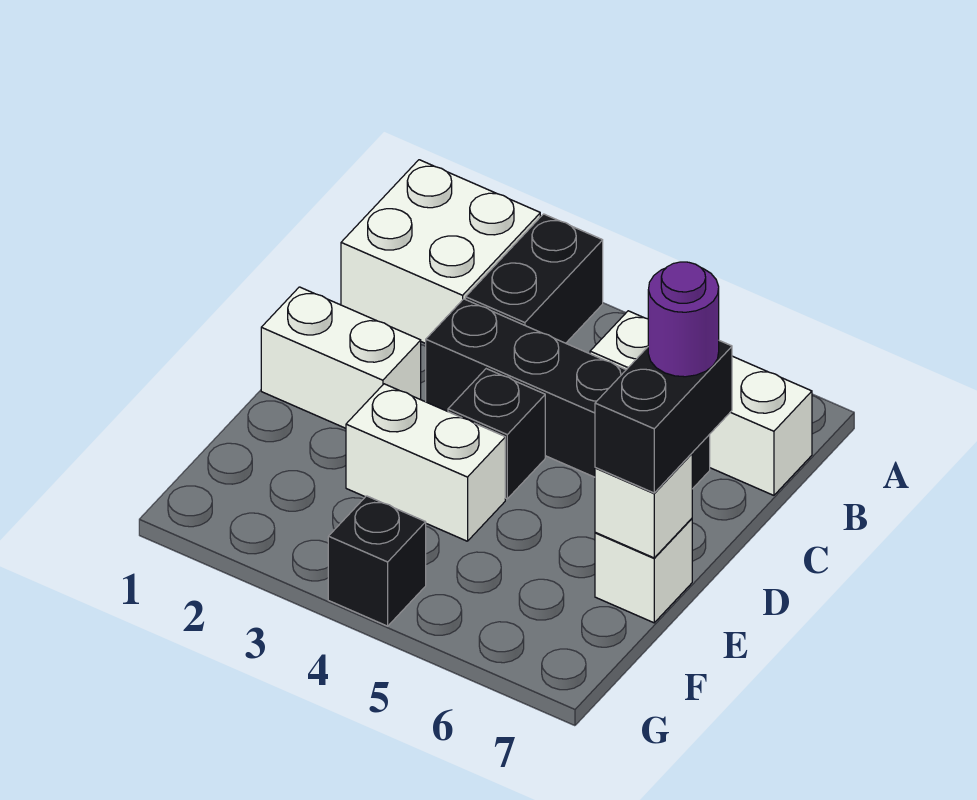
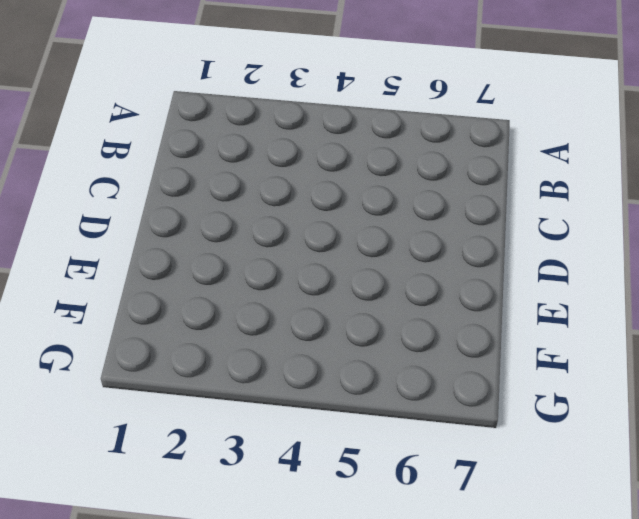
none -> white brick A1:B2 level 1
none -> black brick A3:B3 level 1
none -> white brick B5:B7 level 1

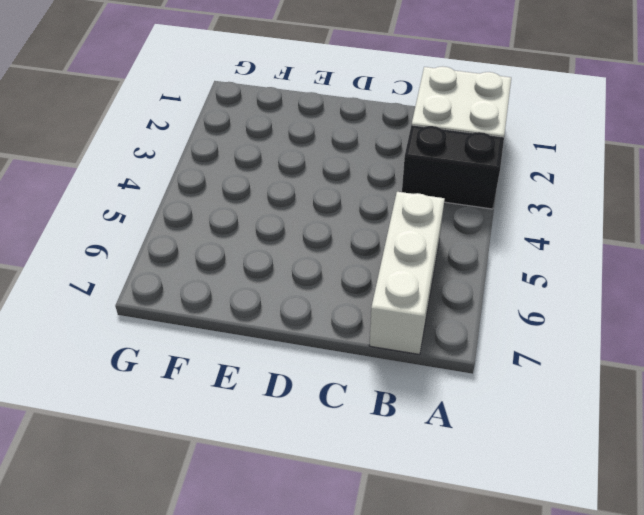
none -> black brick C3:C6 level 1
none -> white brick D1:D2 level 1
none -> black brick D4 level 1

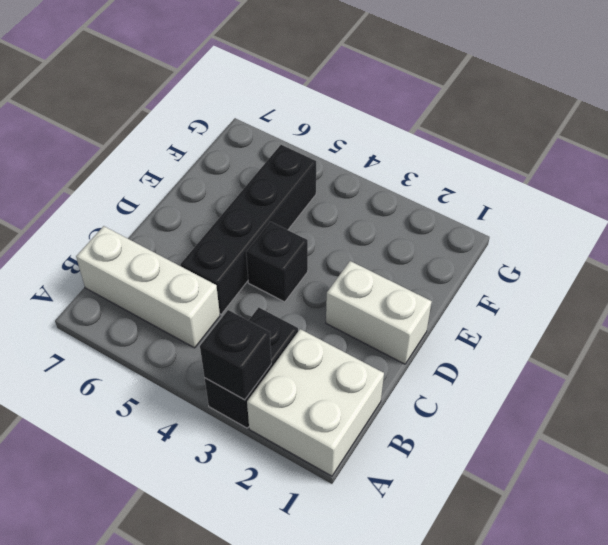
black brick A3 level 2 -> black brick G4 level 1
black brick C5:F5 level 1 -> black brick C3:C6 level 1
none -> white brick E3:E4 level 1
none -> white brick E7 level 1
none -> white brick E7 level 2

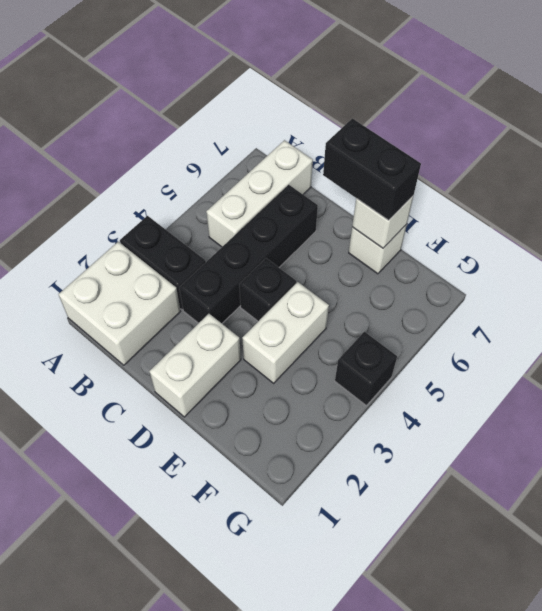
none -> purple round brick D7 level 4

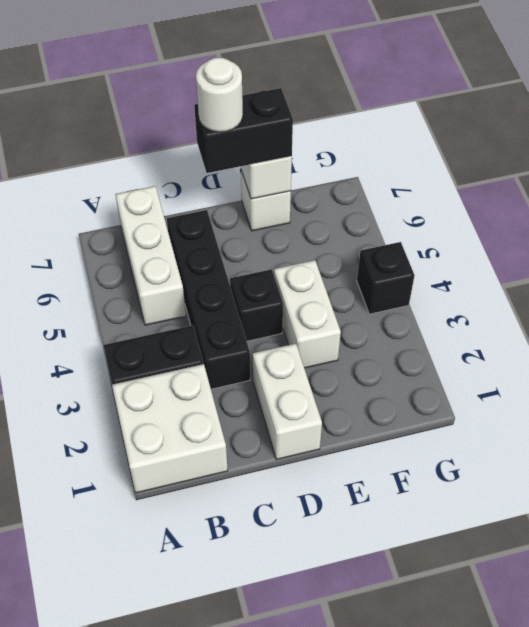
white round brick D7 level 4 -> purple round brick D7 level 4

